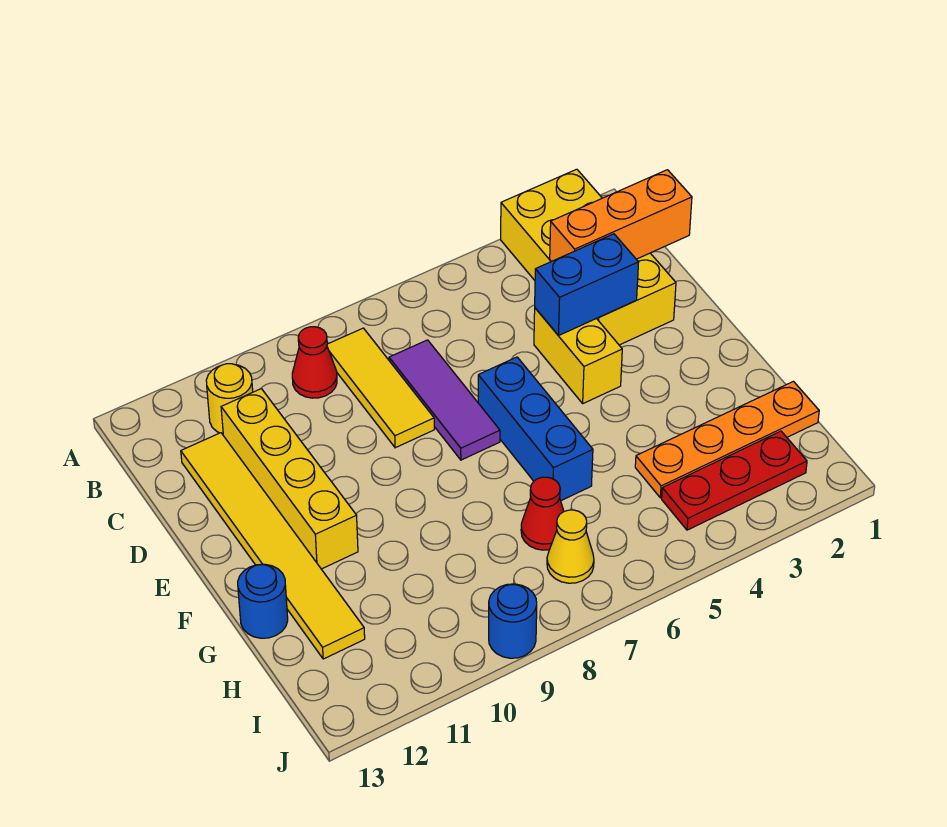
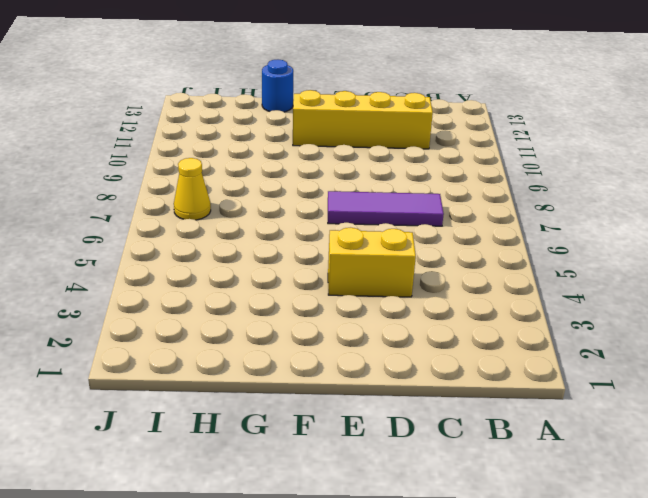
none -> yellow brick A2:D3 level 1
none -> yellow tile B8:D8 level 1
none -> red cone B9 level 1

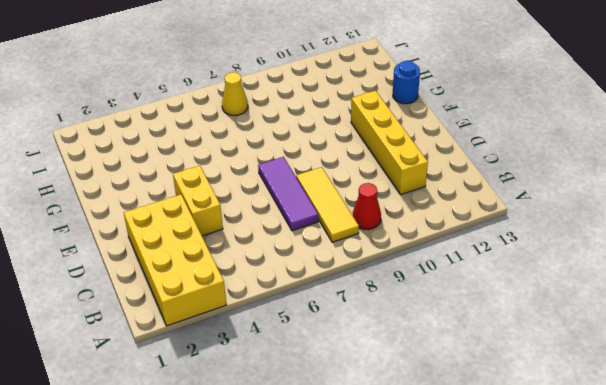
none -> yellow round brick B11 level 1
none -> yellow tile C12:H12 level 1
none -> blue brick E6:G6 level 1

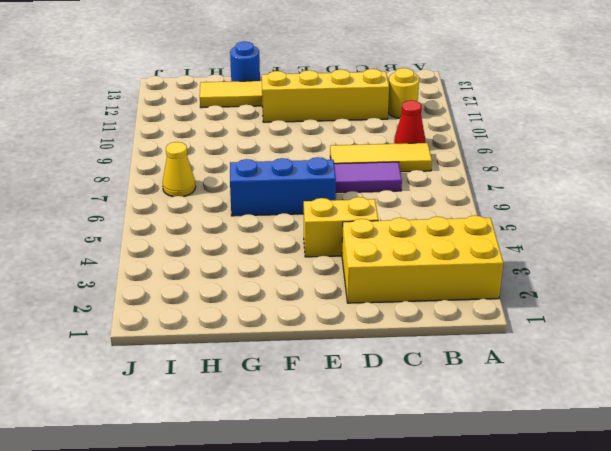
none -> orange plate H1:H4 level 1
none -> red cone H7 level 1
none -> red plate I2:I4 level 1

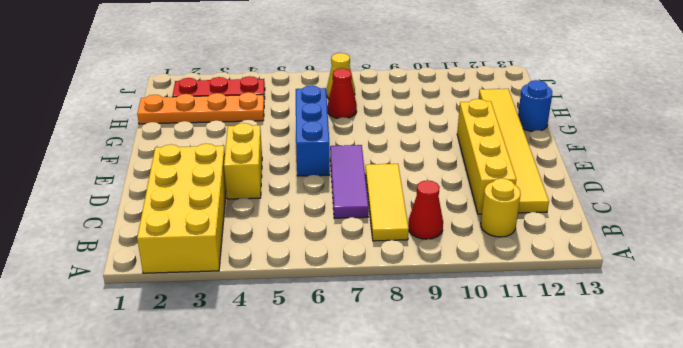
none -> blue round brick J9 level 1
none -> orange brick C1:C3 level 2
none -> blue brick D3:D4 level 2

